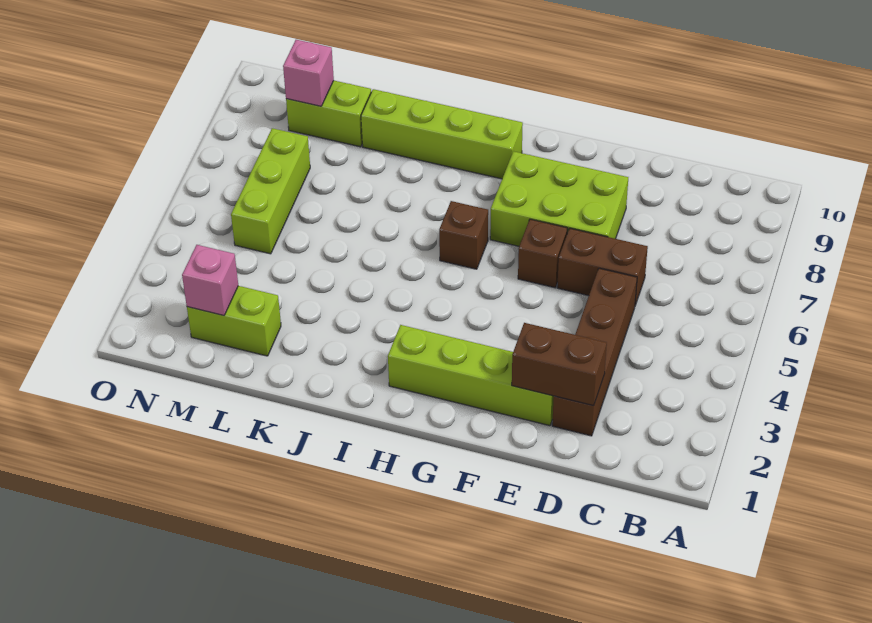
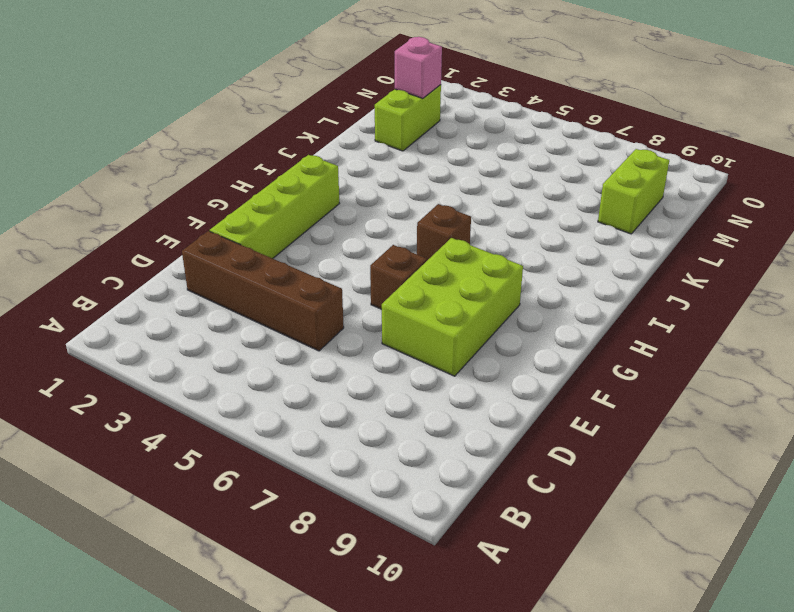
none -> brown brick D6:E6 level 1
none -> lime brick H9:K9 level 1
none -> lime brick M5:M7 level 1

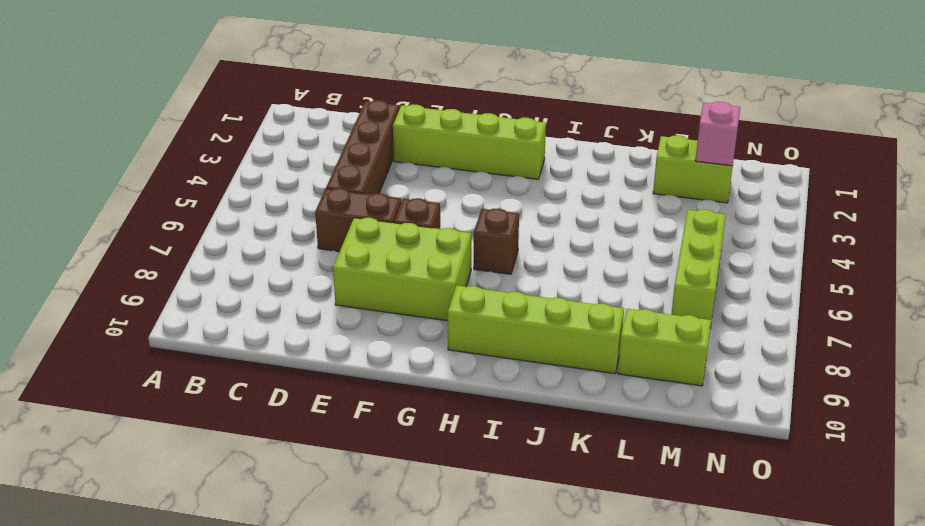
none -> brown brick D2:E2 level 2
none -> pink brick M9 level 2

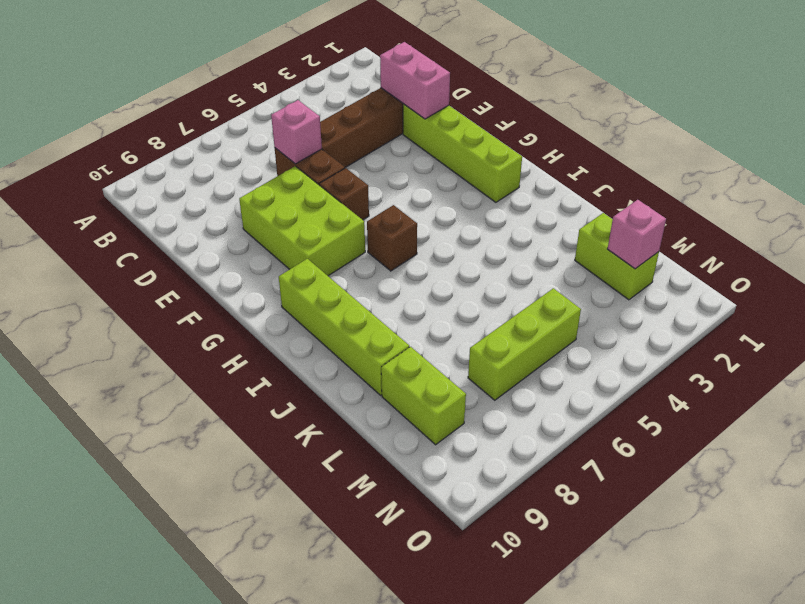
pink brick D2:E2 level 2 -> brown brick D2:E2 level 2
pink brick D6 level 2 -> pink brick M9 level 2

